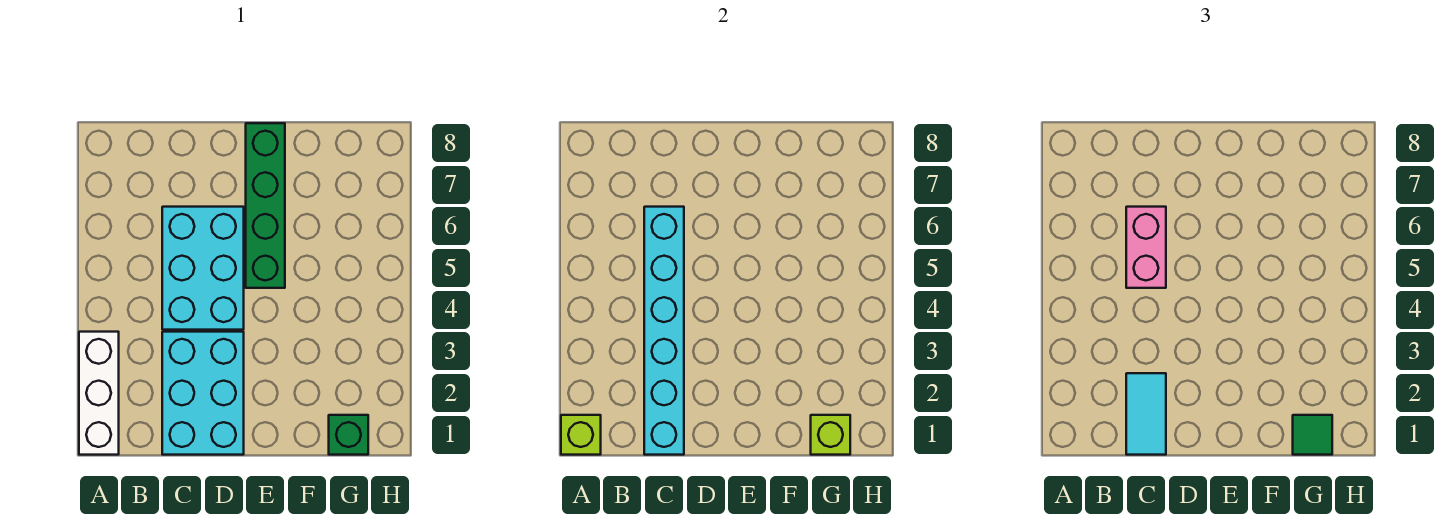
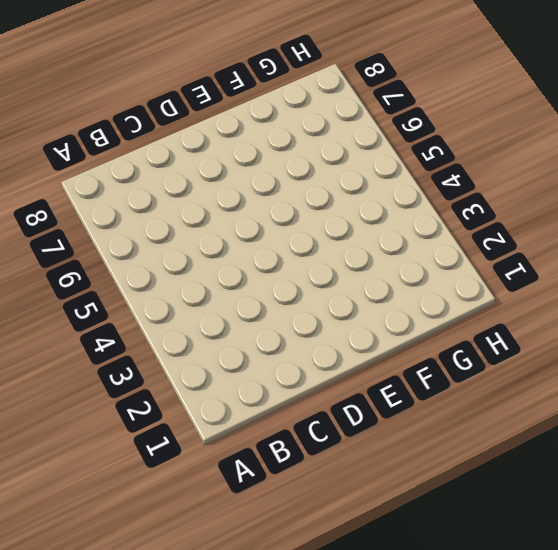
none -> white brick A1:A3 level 1
none -> cyan brick C1:D3 level 1

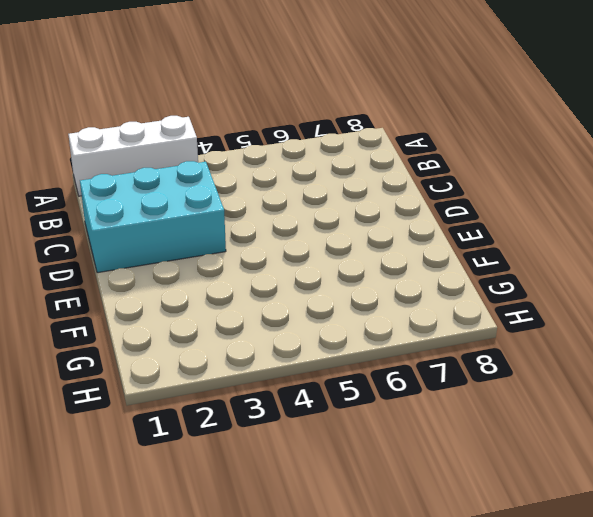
none -> cyan brick C4:D6 level 1
none -> green brick E5:E8 level 1

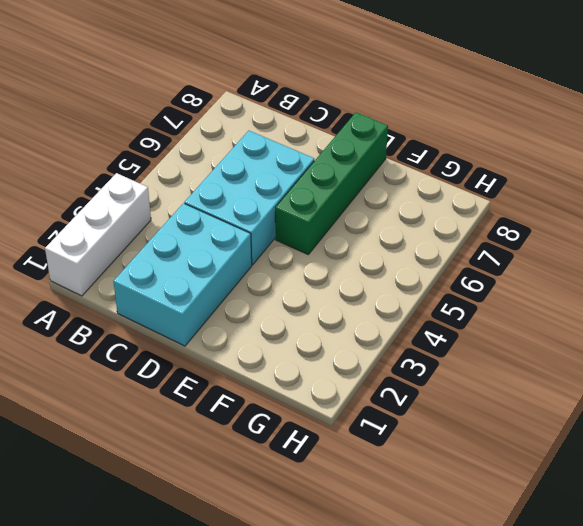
none -> green brick G1 level 1
none -> lime brick A1 level 2

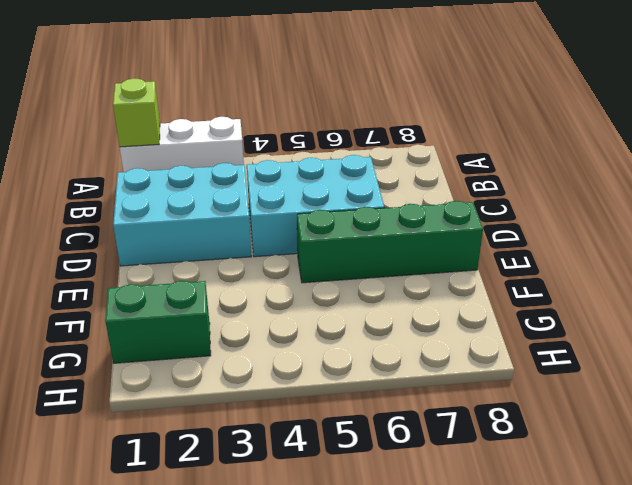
green brick G1:G2 level 1 -> green brick G1 level 1
none -> cyan brick C1:C6 level 2
none -> lime brick G1 level 2

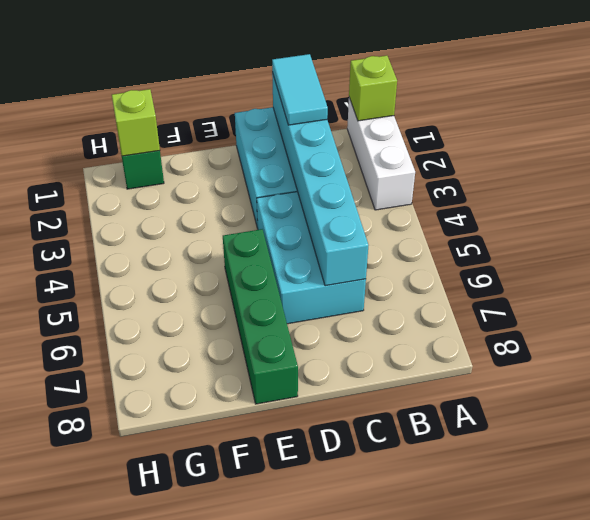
none -> pink brick C5:C6 level 3
none -> green tile G1 level 3

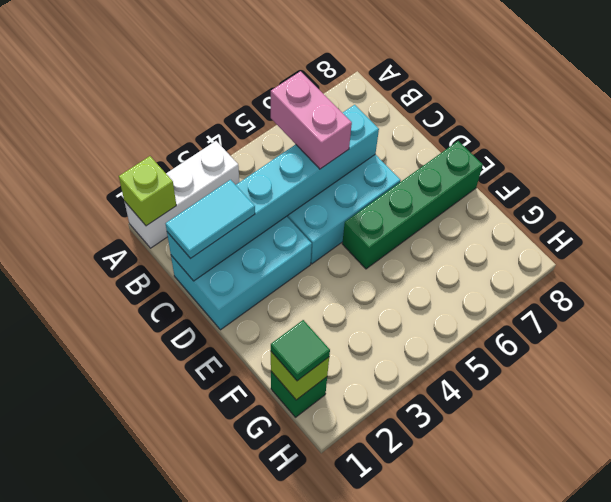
pink brick B5:C5 level 3 -> pink brick C5:C6 level 3

